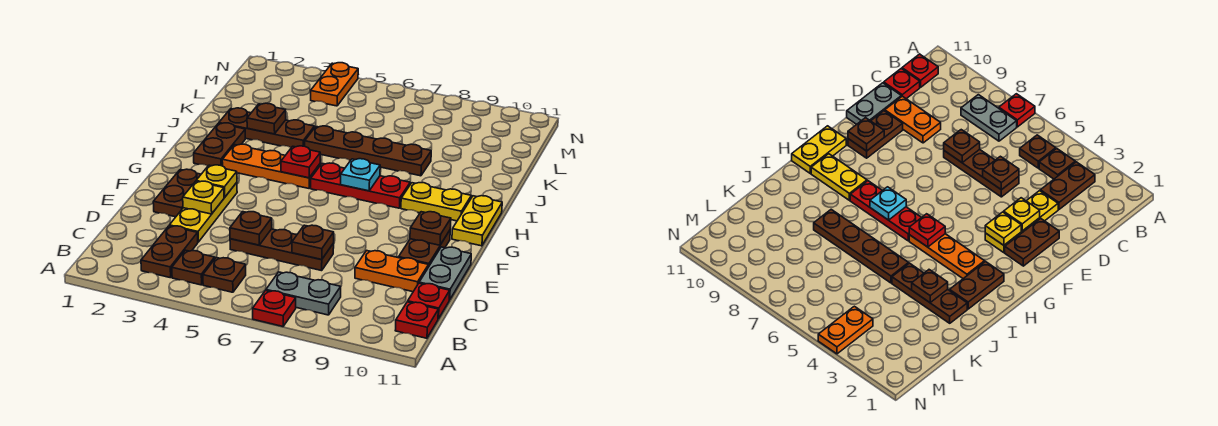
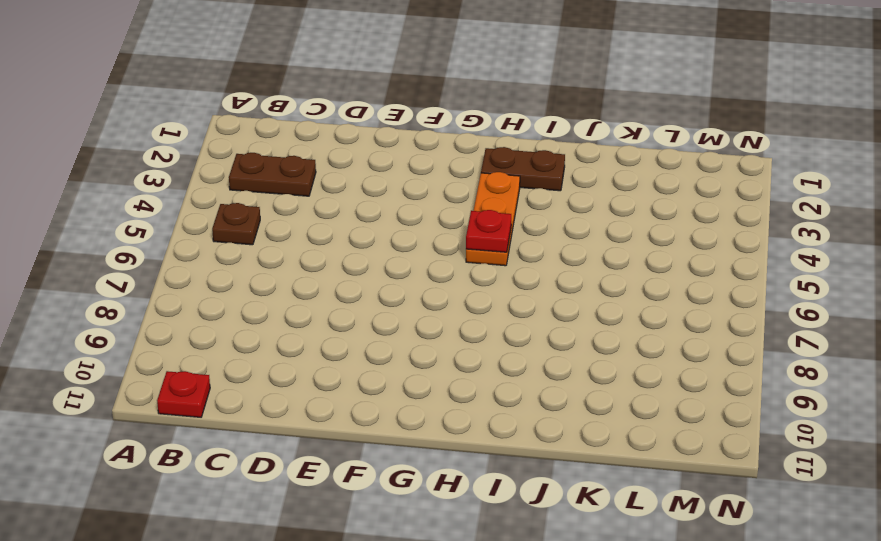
none -> red plate A7 level 1
none -> brown plate B4 level 1
none -> grey plate B7:B8 level 1

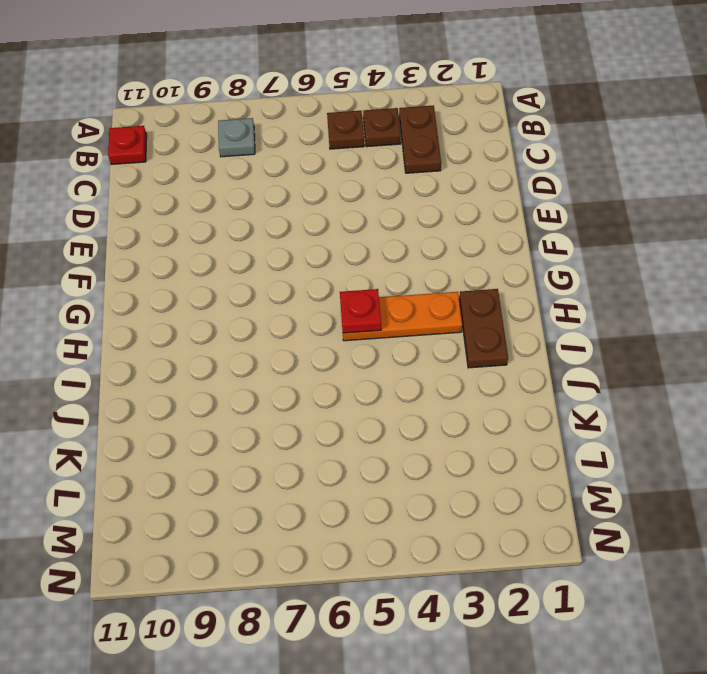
grey plate B8 level 1 -> grey plate B7:B8 level 1
none -> red plate A7 level 1
none -> red plate C11 level 1
none -> yellow plate D3:F3 level 1

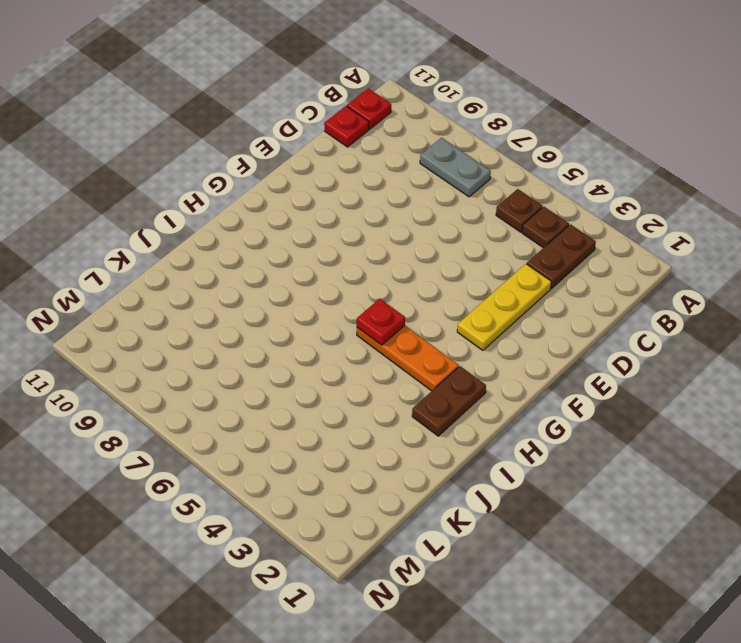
none -> red plate A7 level 1
none -> brown plate D5:D7 level 1
none -> orange plate D9:D10 level 1

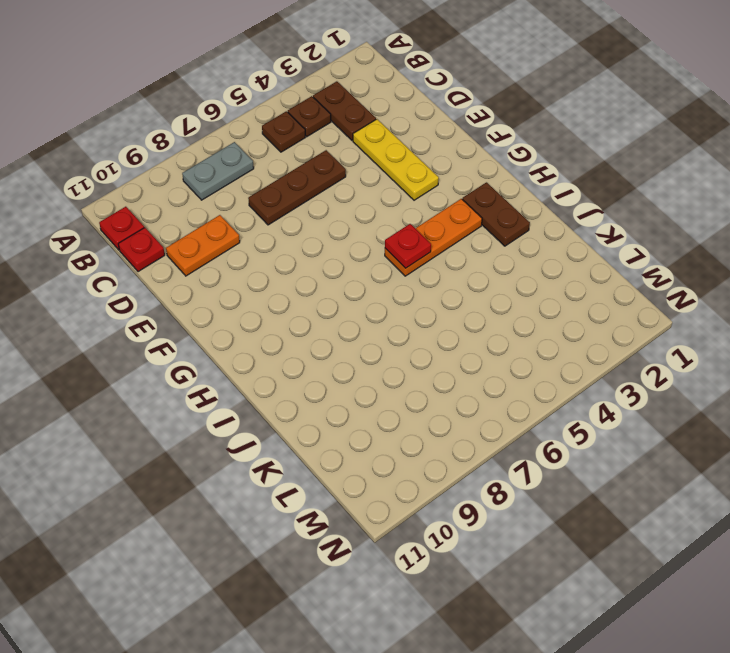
none -> red plate A7 level 1
none -> grey plate D11:E11 level 1
none -> brown plate E2:F2 level 1

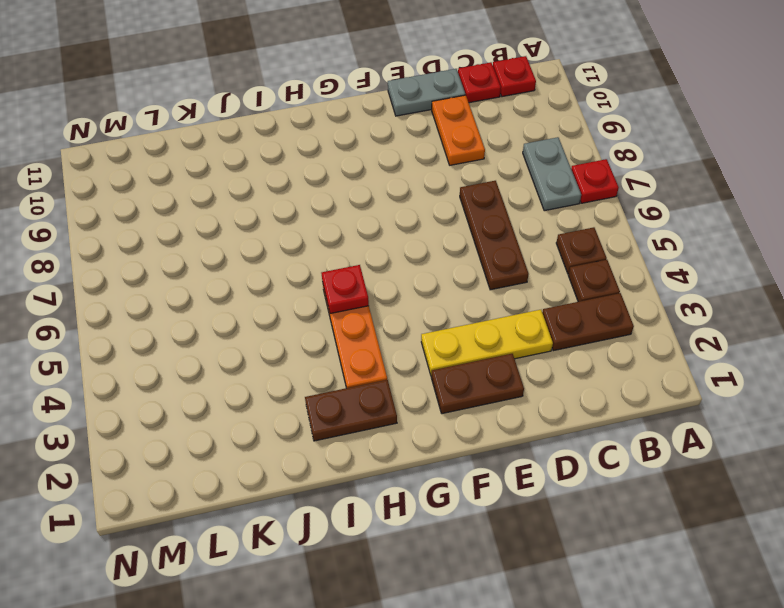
none -> brown plate E10:F10 level 1
none -> yellow plate G11:H11 level 1
none -> red plate H6:H8 level 1

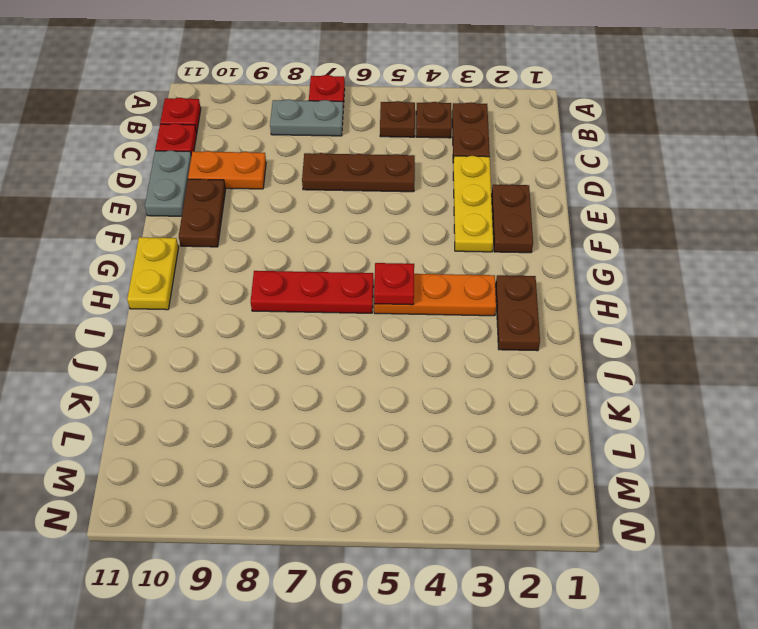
none -> yellow plate H9:H10 level 1
none -> brown plate J2:J4 level 1
none -> brown plate J5:J8 level 1

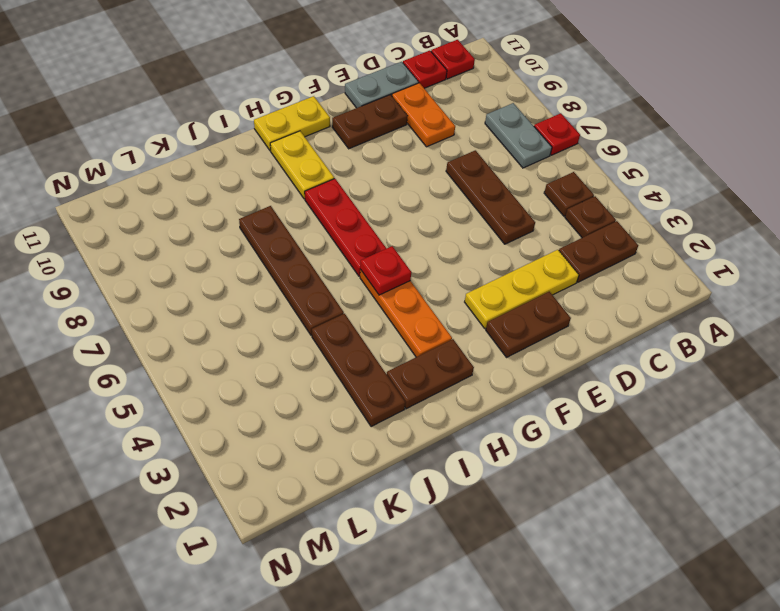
none -> orange plate M4:N4 level 1
none -> brown plate D5 level 2
none -> brown plate D7 level 2

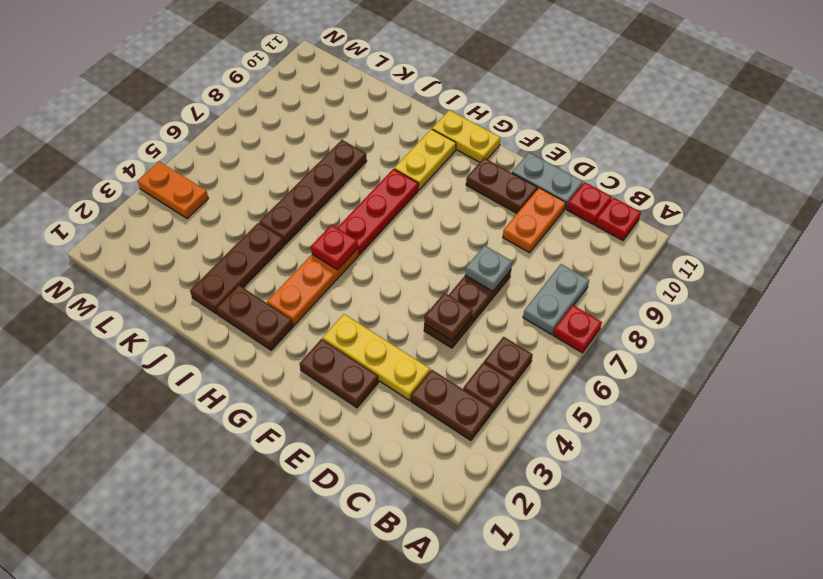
grey plate D7 level 2 -> brown plate D7 level 2
none -> yellow plate E3 level 2
none -> yellow plate F3 level 2
none -> brown plate F10 level 2

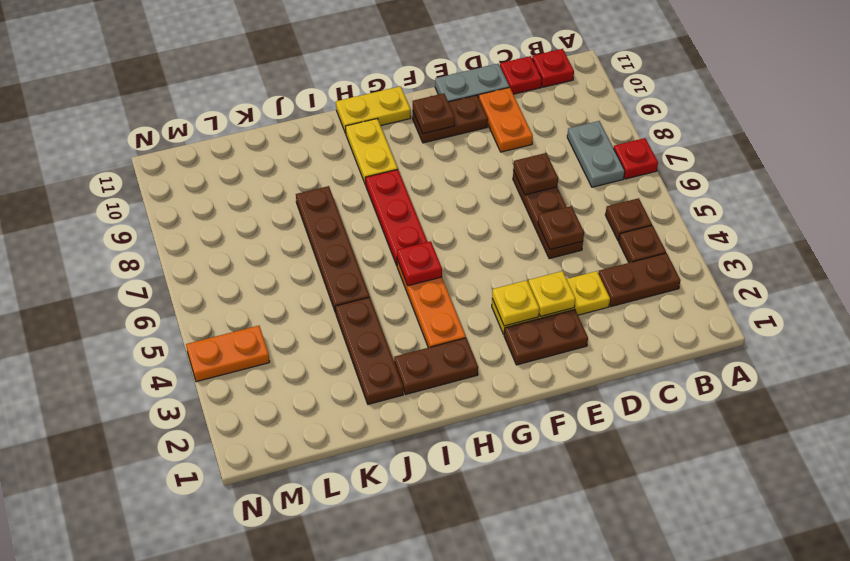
none -> cyan plate H7 level 2
none -> brown plate J3 level 2

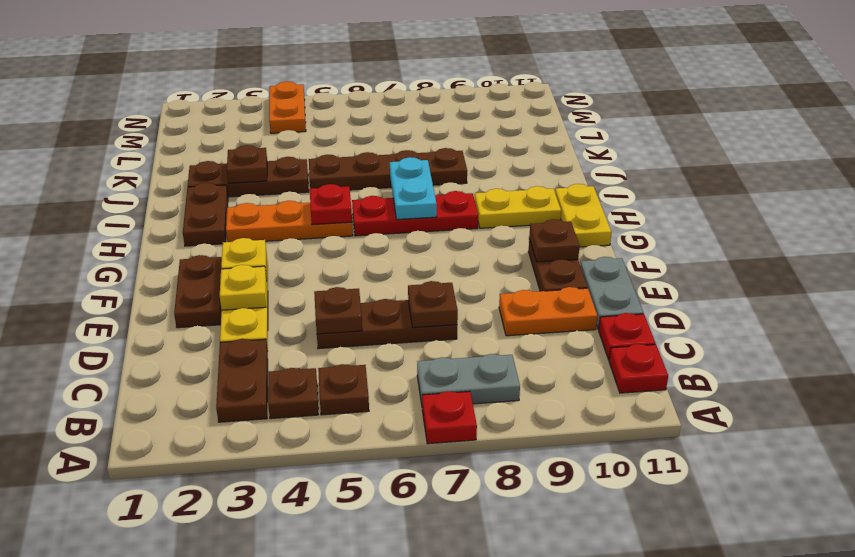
cyan plate H7:I7 level 2 -> cyan plate H7 level 2

